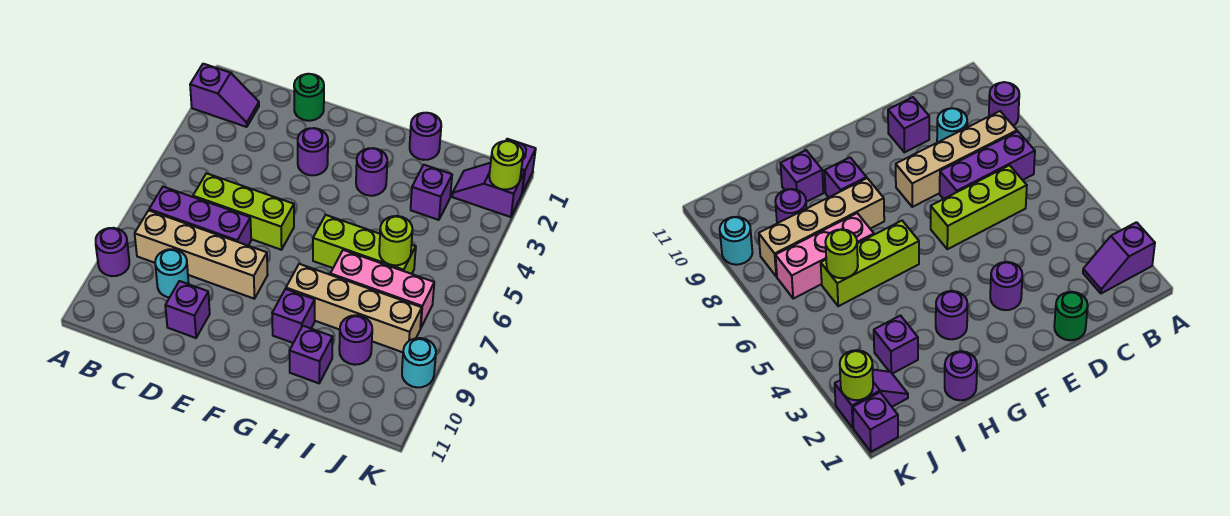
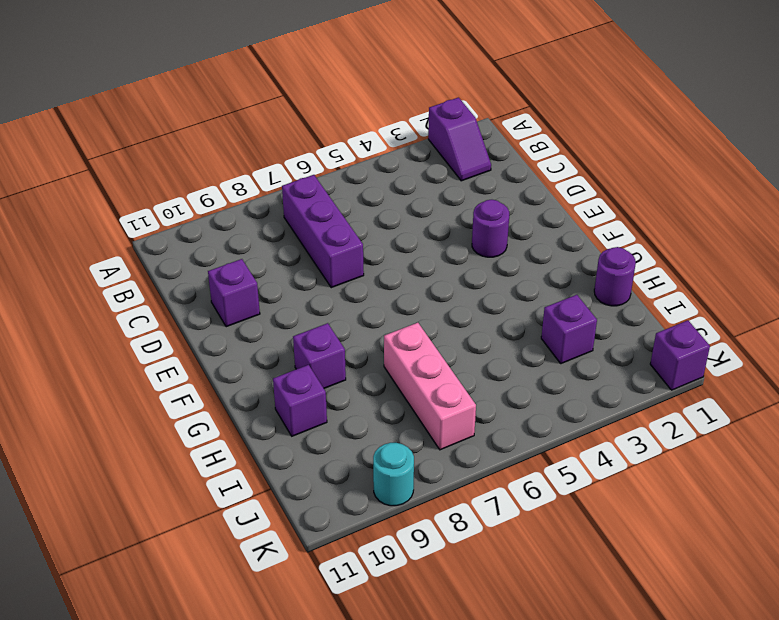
none -> purple round brick A9 level 1
none -> tan brick B8:E8 level 1
none -> lime brick C6:E6 level 1

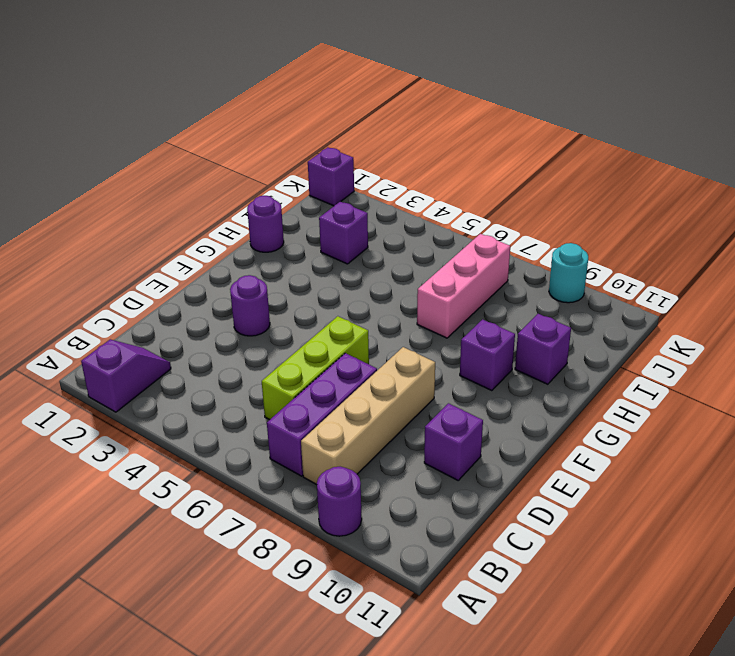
none -> cyan round brick C9 level 1
none -> green round brick D1 level 1
none -> purple round brick G3 level 1

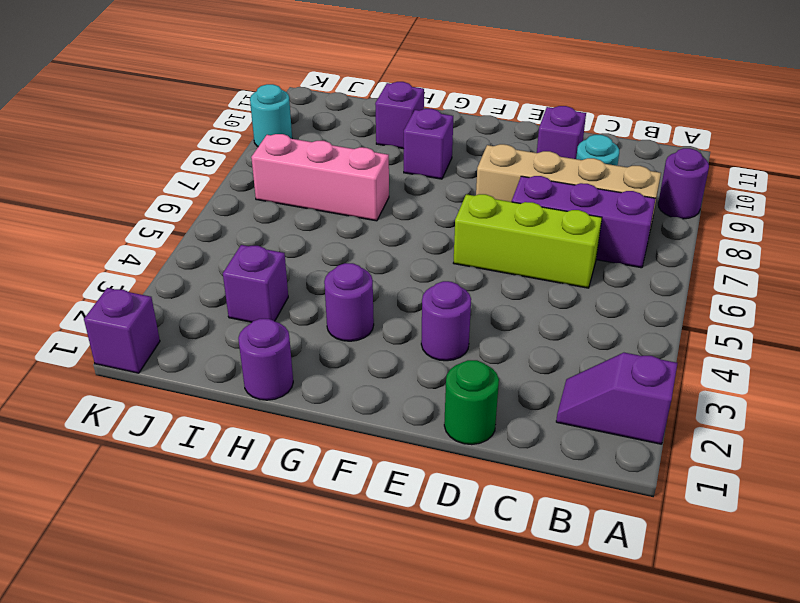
none -> lime brick G6:I6 level 1
none -> tan brick G8:J8 level 1
none -> purple round brick I9 level 1

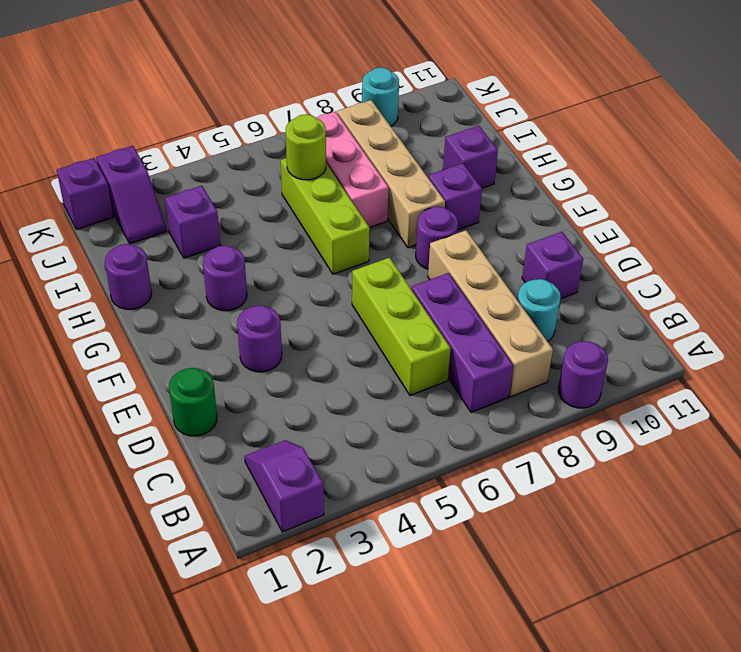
purple round brick F8 level 1 -> purple round brick I9 level 1
none -> lime round brick K2 level 2

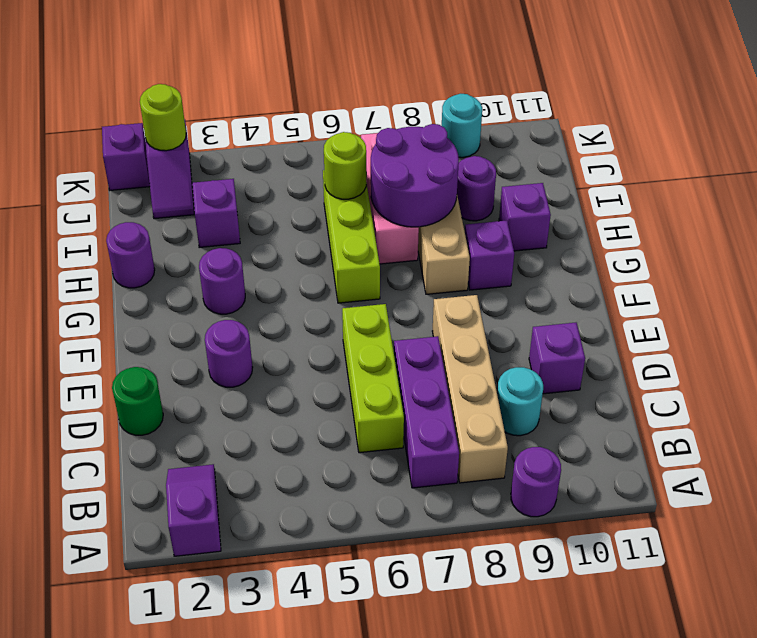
purple round brick H7:I8 level 2 -> none

